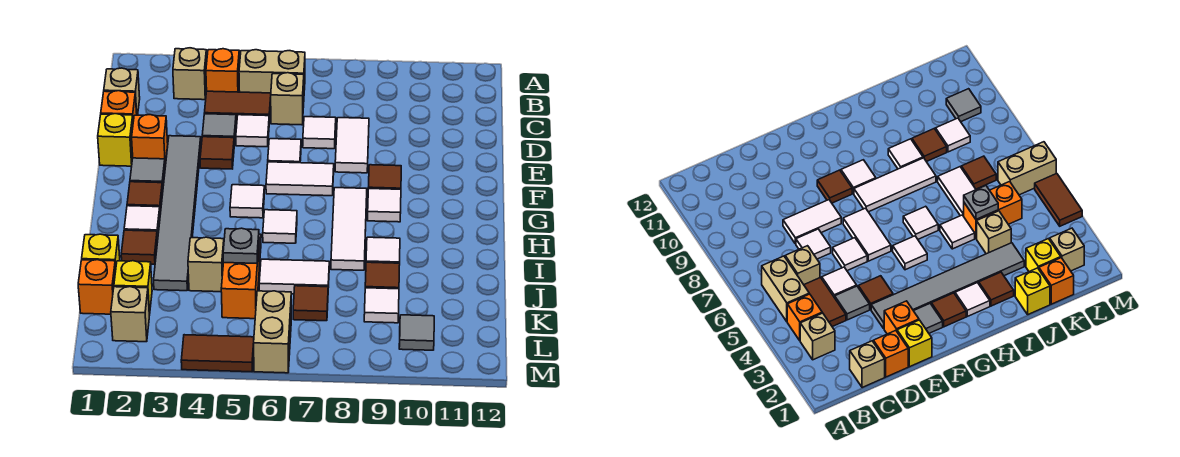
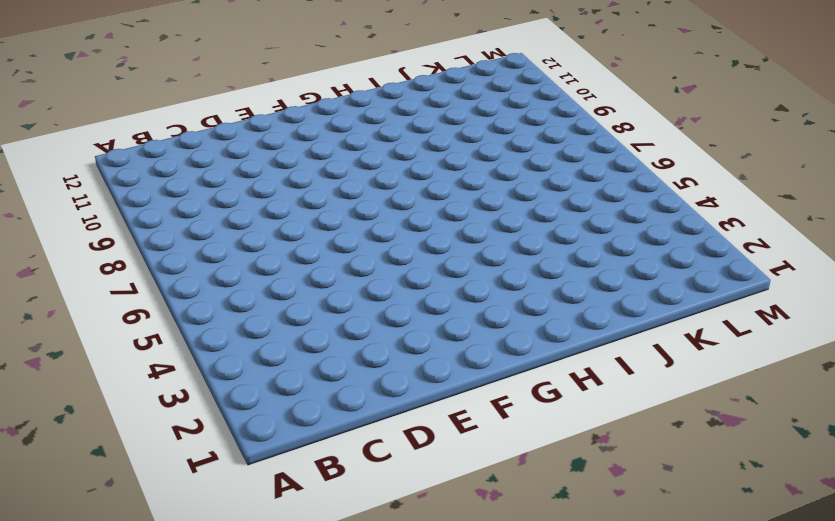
none -> tan brick B3 level 1
none -> orange brick B4 level 1
none -> tan brick B5:B6 level 1
none -> tan brick C1 level 1

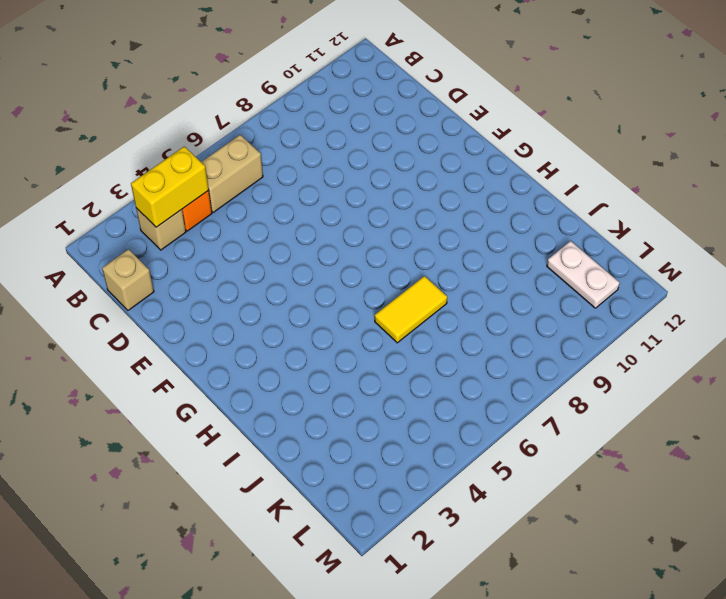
yellow brick B3:B4 level 2 -> none
yellow tile I6:I7 level 1 -> none
white plate K11:L11 level 1 -> none
none -> brown tile C4:C5 level 1
none -> tan brick C6 level 1
none -> orange brick D1 level 1
none -> grey tile D4 level 1

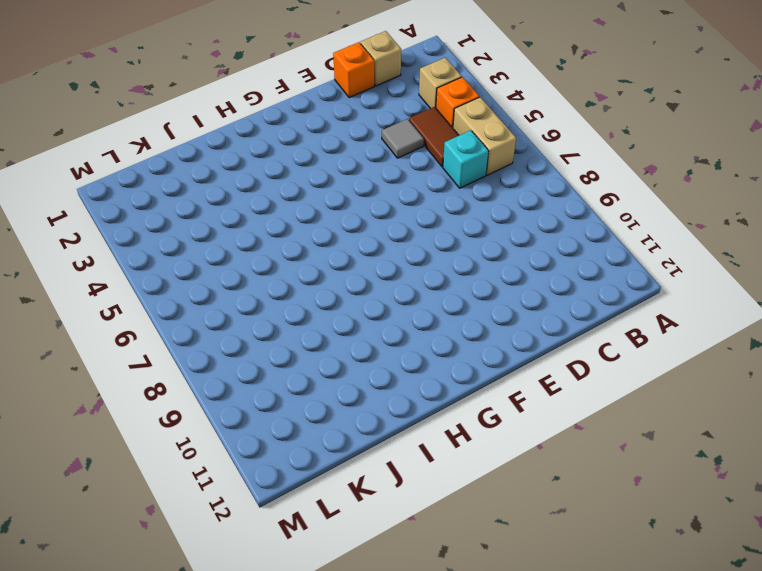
cyan brick C6 level 1 -> tan brick C6 level 1
none -> white tile D5 level 1
none -> white tile D7 level 1
none -> white tile D8:E8 level 1
none -> yellow brick E1 level 1

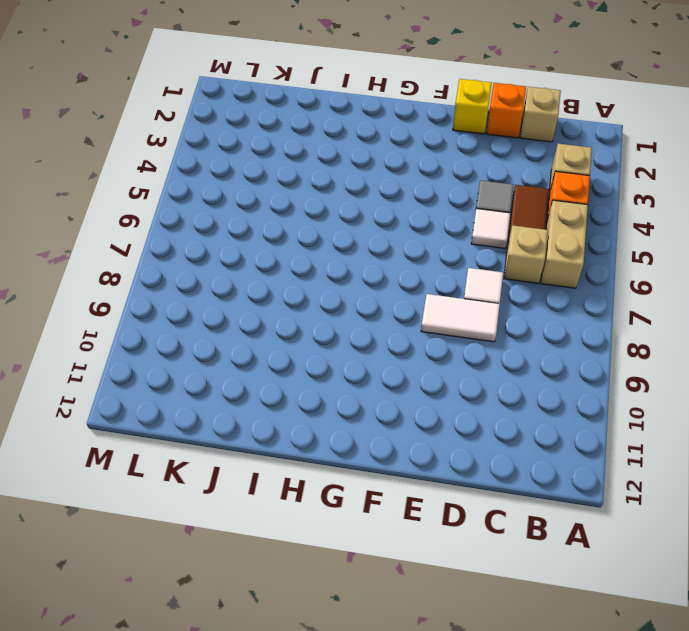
none -> orange brick E2 level 1
none -> grey tile E3:J3 level 1
none -> brown tile E4 level 1
none -> white tile E6 level 1

